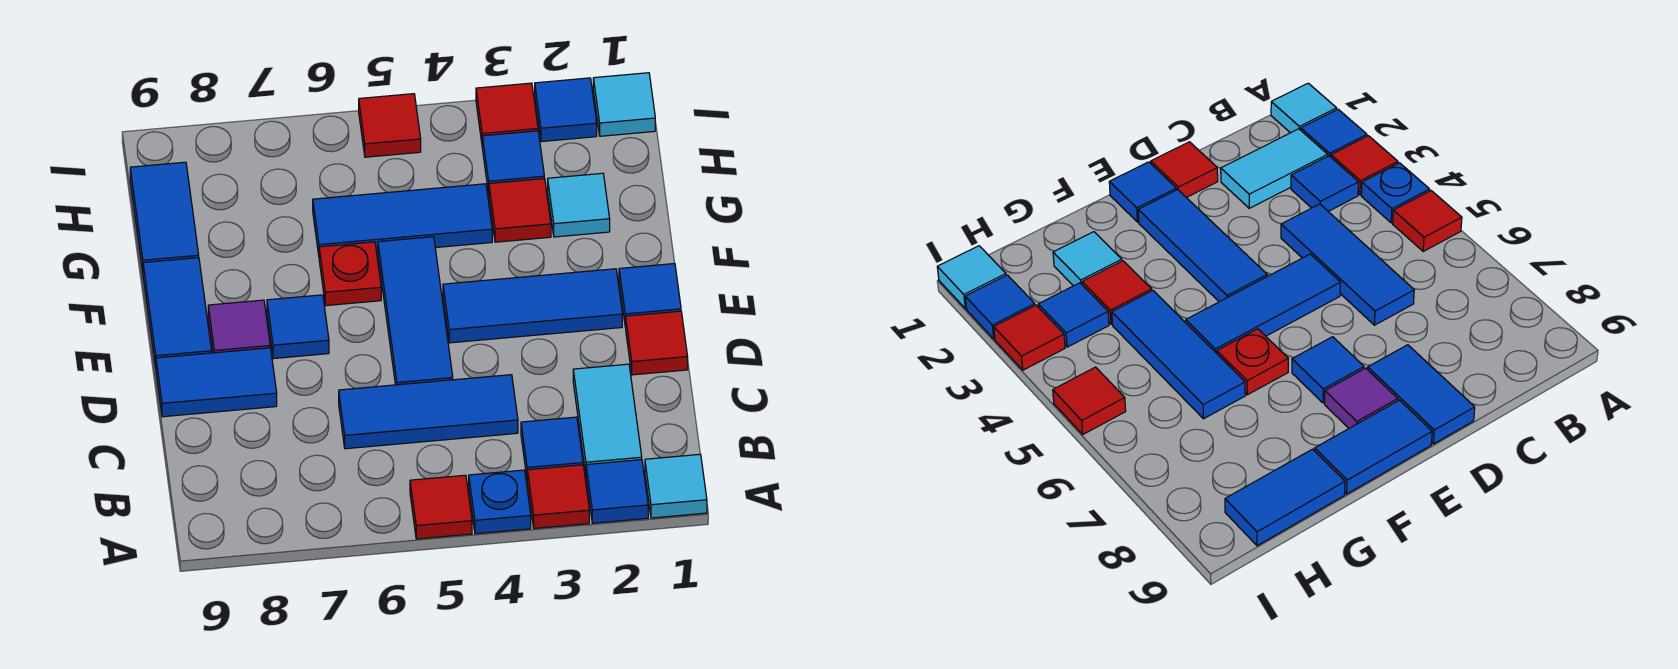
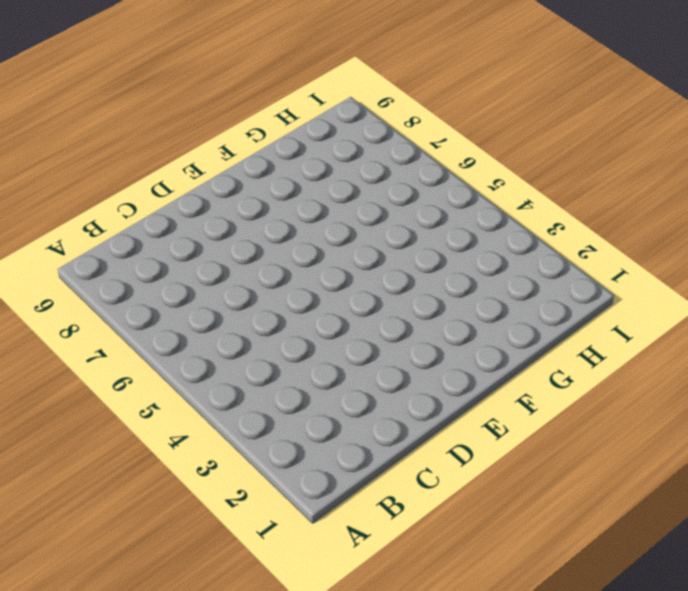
none -> cyan tile A1 level 1
none -> blue tile A2 level 1
none -> red tile A3 level 1

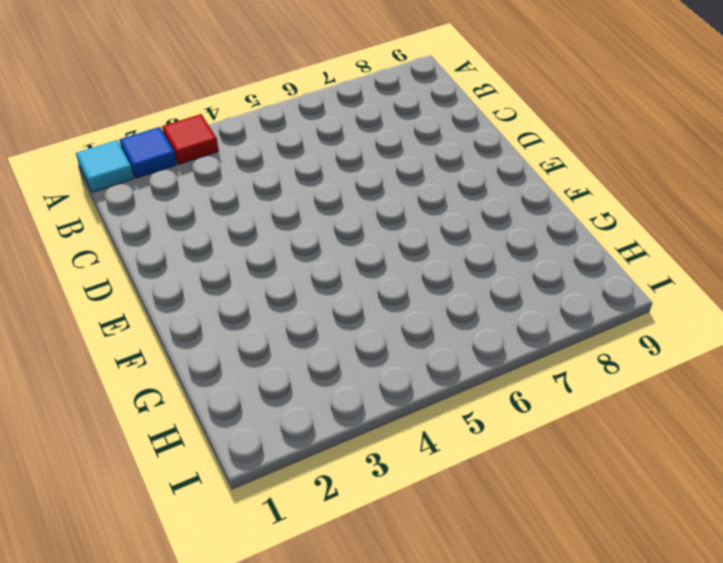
none -> blue plate A4 level 1
none -> red tile A5 level 1
none -> cyan tile B2:C2 level 1

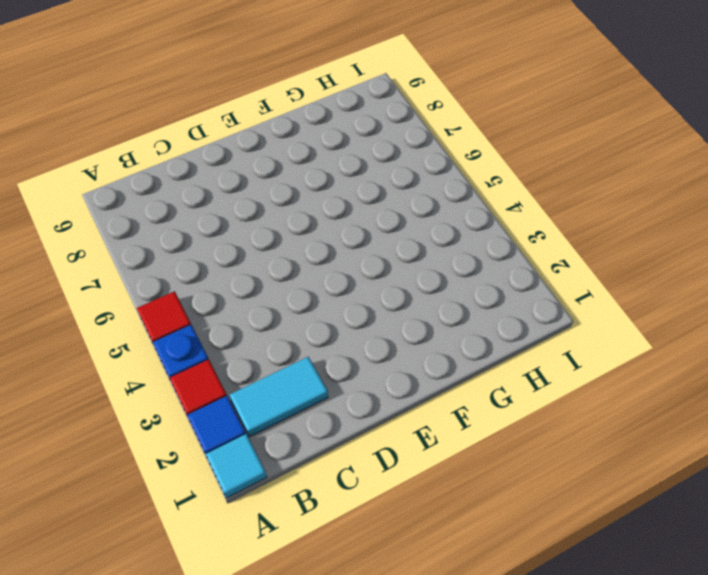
none -> blue tile B3 level 1
none -> blue tile C4:C6 level 1
none -> red tile D1 level 1

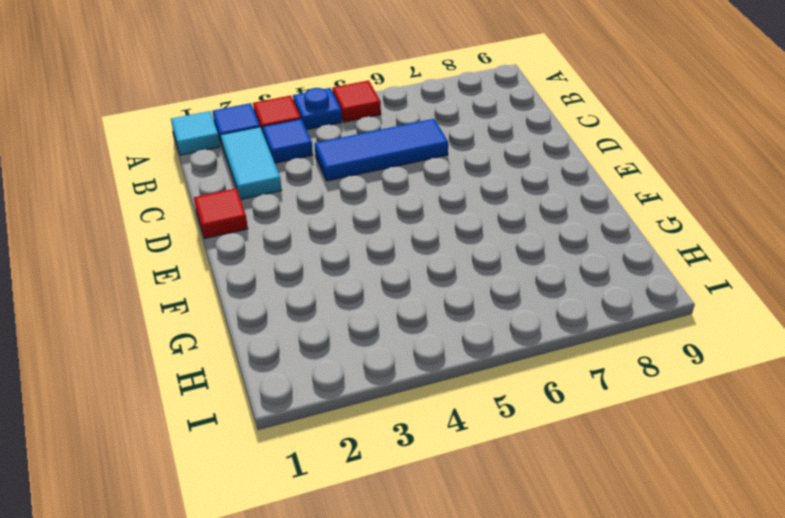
none -> blue tile D5:F5 level 1
none -> blue tile D8:D9 level 1
none -> blue tile E1 level 1

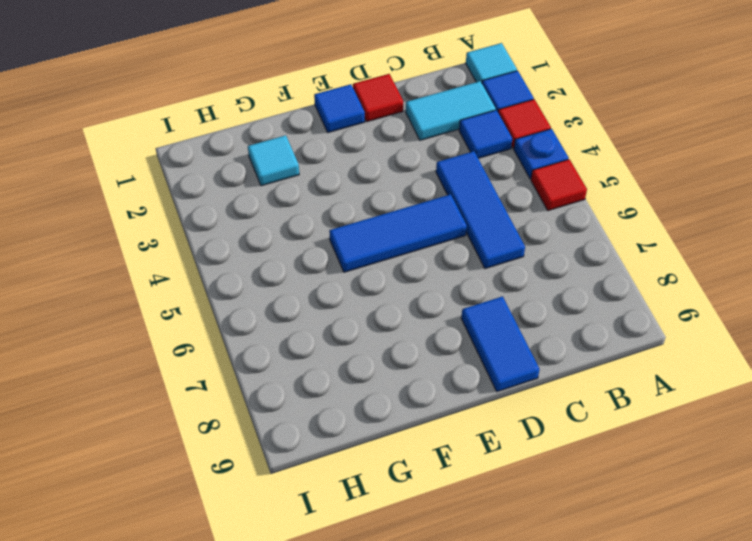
none -> blue tile E2:E4 level 1
none -> blue tile E7 level 1
none -> purple tile E8 level 1

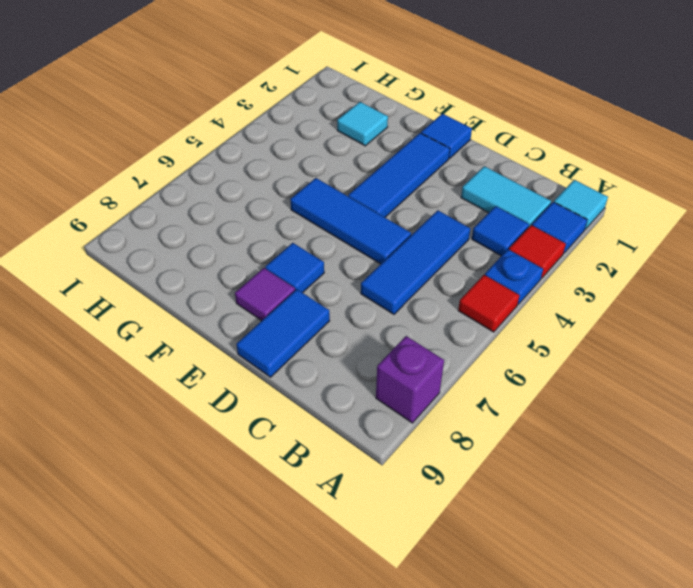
purple brick A8 level 1 -> none
none -> red tile D1 level 1
none -> blue tile E9:F9 level 1
none -> red plate F6 level 1

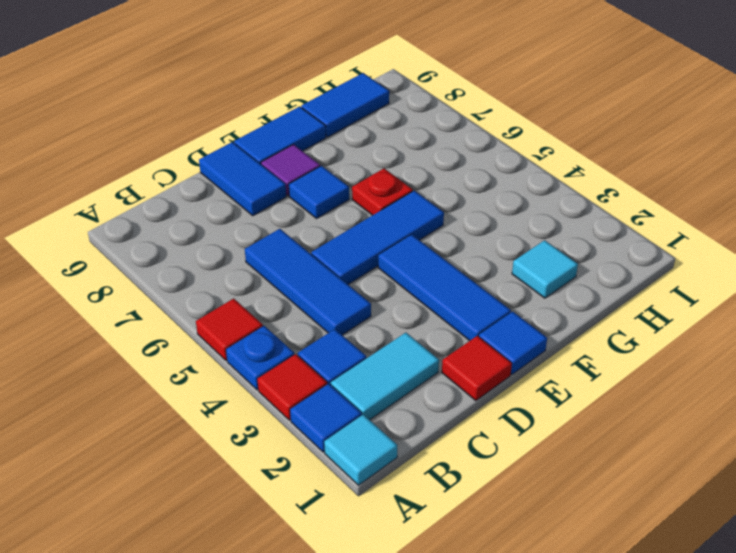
none -> red tile G3 level 1
none -> blue tile G4:G6 level 1
none -> blue tile H3 level 1

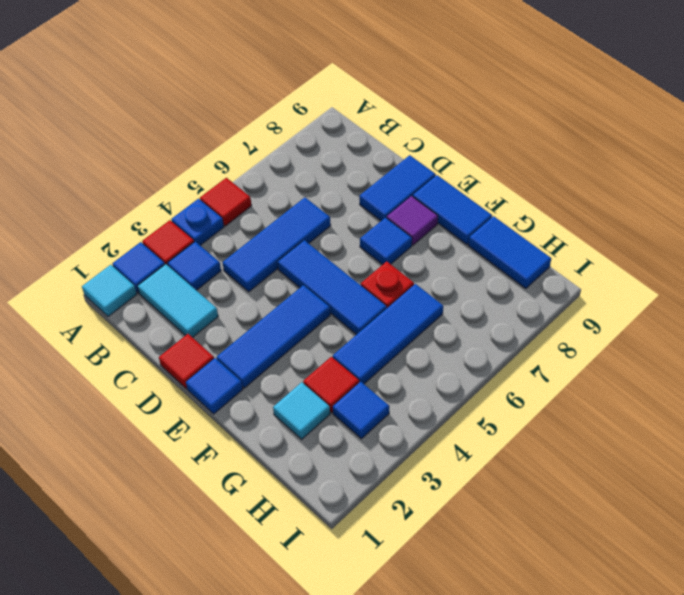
none -> cyan tile I1 level 1
none -> blue tile I2 level 1
none -> red tile I3 level 1

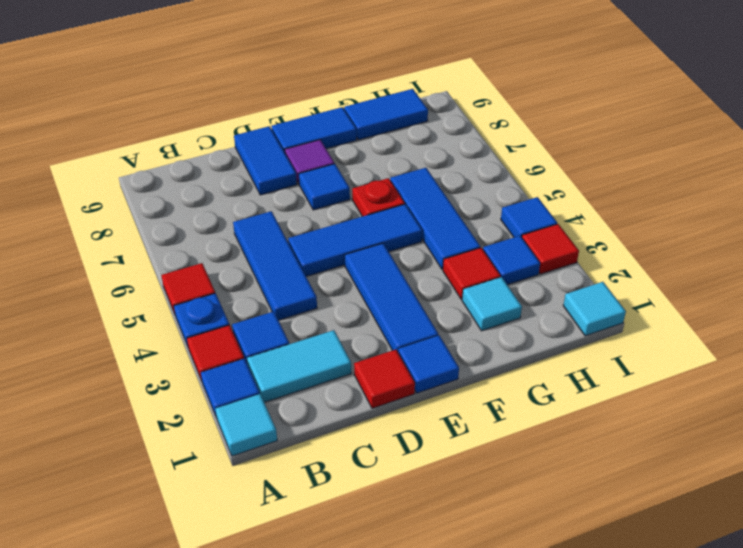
blue tile I4 level 1 -> blue tile I2 level 1
none -> red tile I5 level 1

